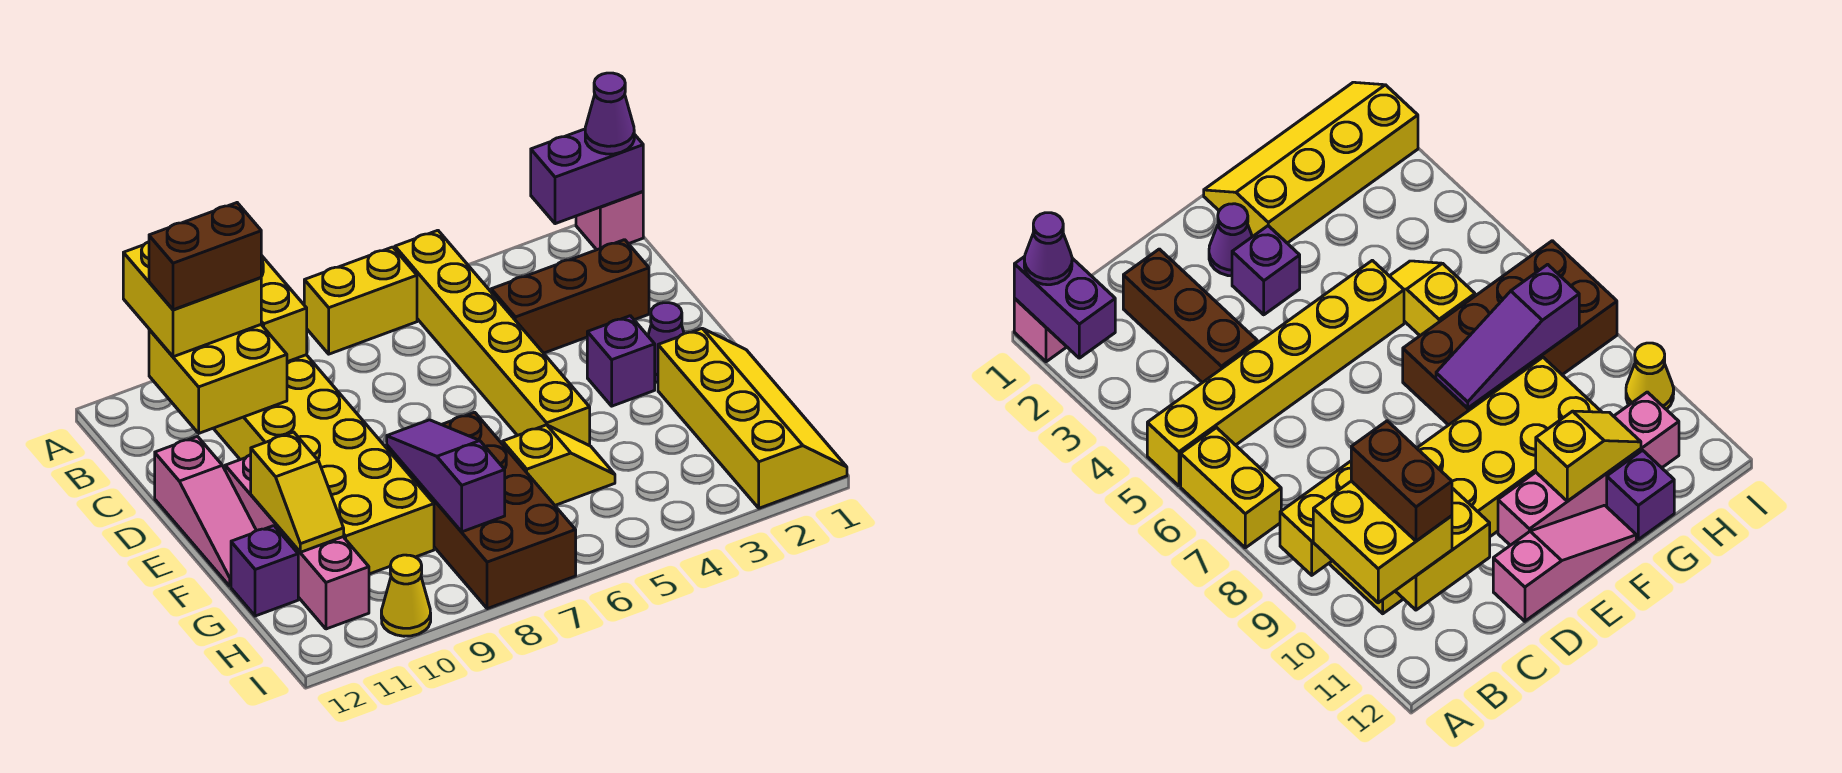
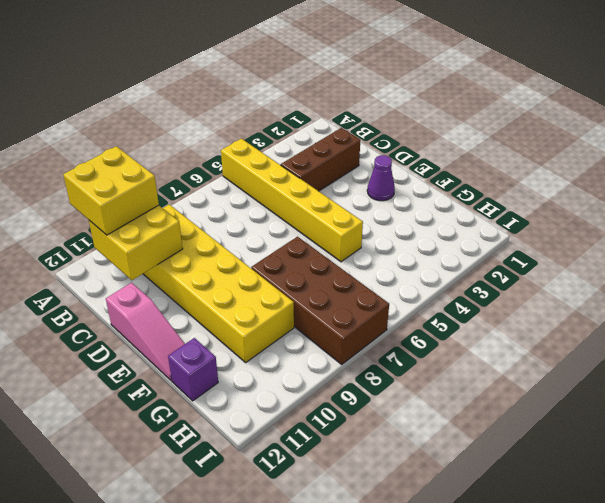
none -> pink brick A1 level 1
none -> yellow brick A6:A7 level 1
none -> purple brick E3 level 1

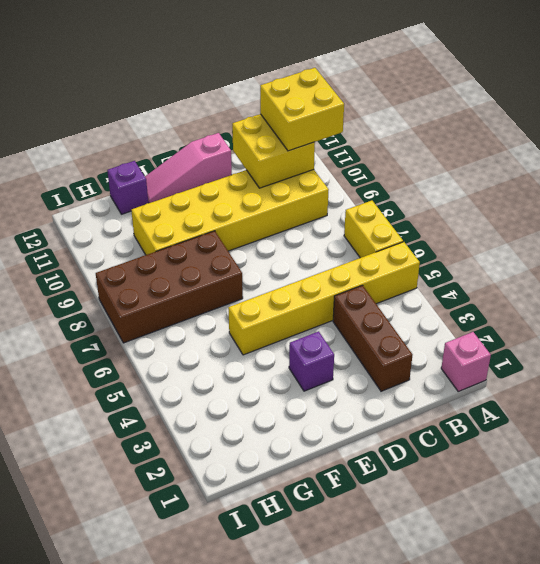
none -> purple cone E2 level 1
none -> pink brick E11:H11 level 1
none -> yellow slope F1:I2 level 1 top 2

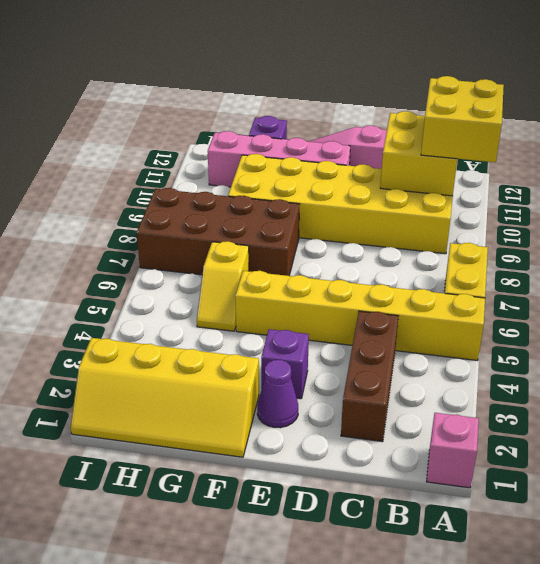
none -> yellow cone I10 level 1
none -> purple brick A1:A2 level 2
none -> yellow brick A9:B9 level 2

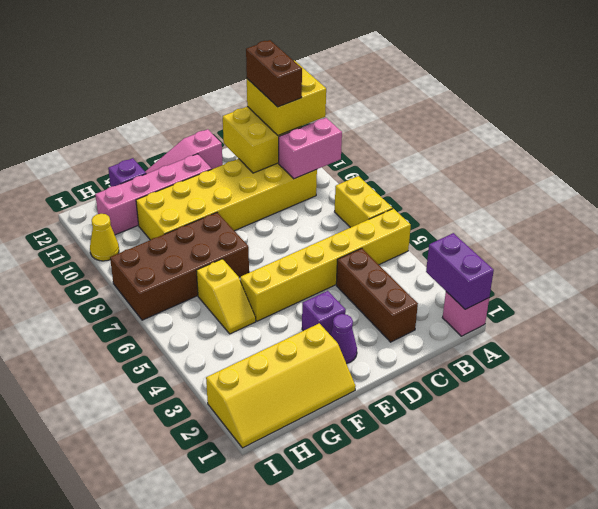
pink brick A9:B9 level 2 -> yellow brick A9:B9 level 2
none -> purple slope F8:H8 level 2 top H
none -> yellow slope F11:G11 level 2 top F
none -> purple cone A1 level 3

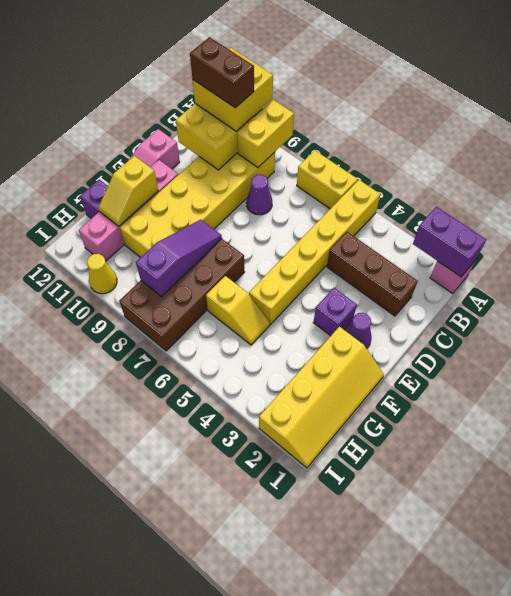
purple cone C8 level 1 -> purple cone A1 level 3

